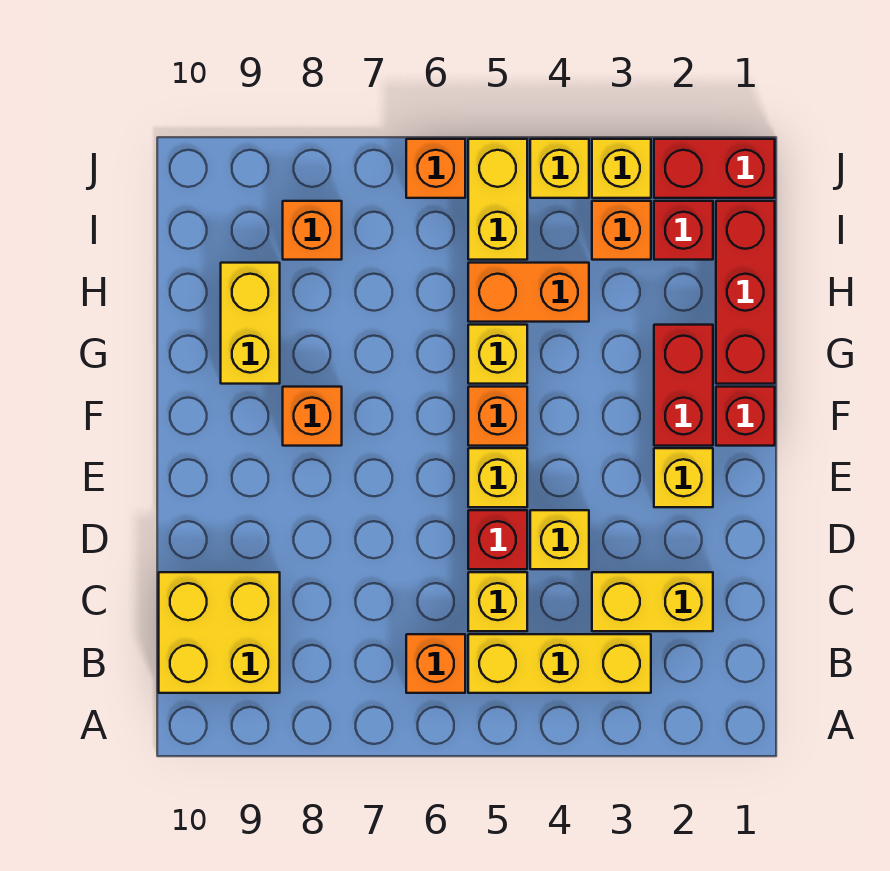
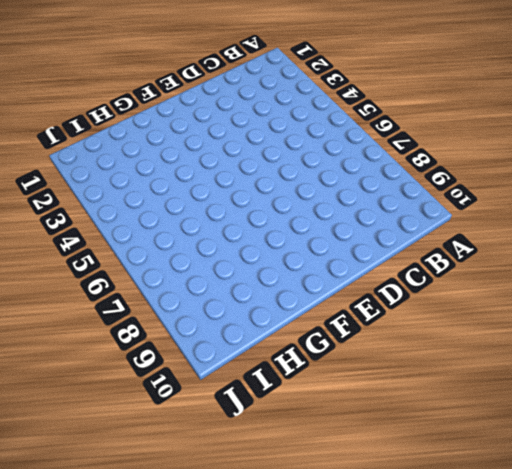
none -> yellow brick B3:B5 level 1
none -> orange brick B6 level 1
none -> yellow brick B9:C10 level 1

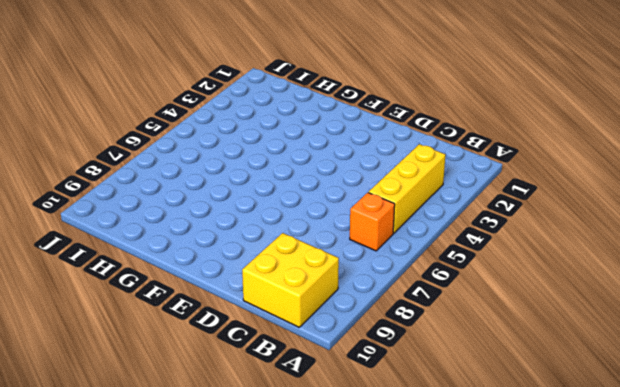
none -> yellow brick C2:C3 level 1
none -> yellow brick C5 level 1
none -> yellow brick D4 level 1

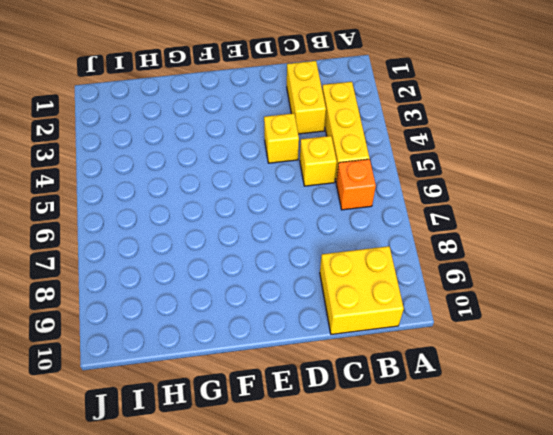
none -> red brick D5 level 1
none -> yellow brick E2 level 1
none -> yellow brick E5 level 1

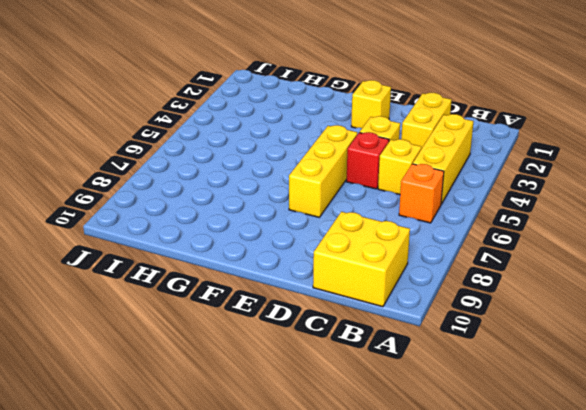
yellow brick E5:E7 level 1 -> yellow brick E5 level 1
none -> red brick F1 level 1
none -> red brick F2:G2 level 1
none -> orange brick F5 level 1

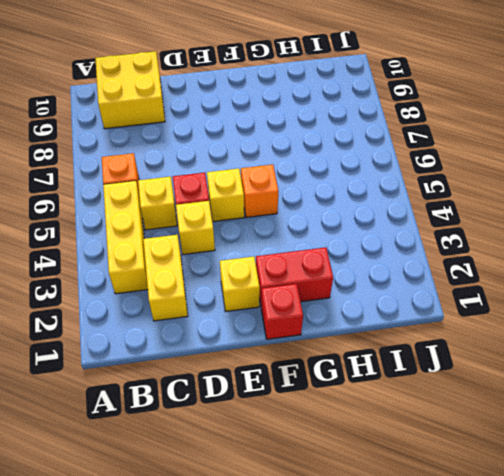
none -> orange brick F8 level 1
none -> red brick G1:I1 level 1
none -> yellow brick G5 level 1

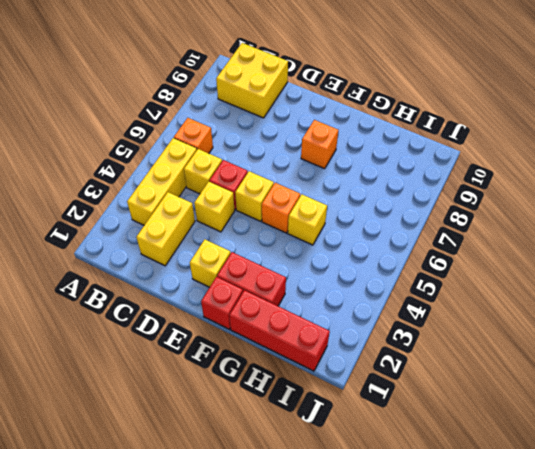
none -> yellow brick G9:H9 level 1
none -> orange brick H4:H5 level 1
none -> red brick I2 level 1

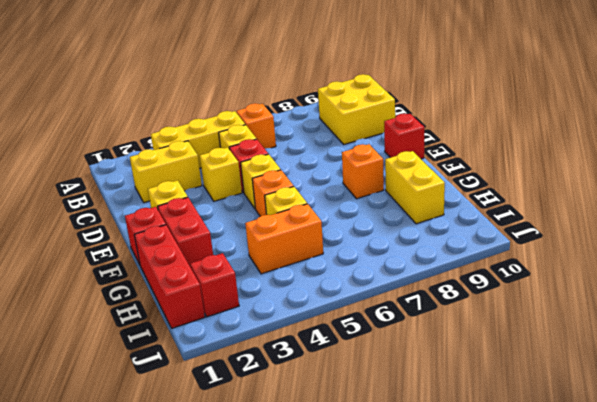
red brick E10 level 1 -> none
none -> orange brick I3 level 1
none -> yellow brick I5:J5 level 1
none -> orange brick I8 level 1

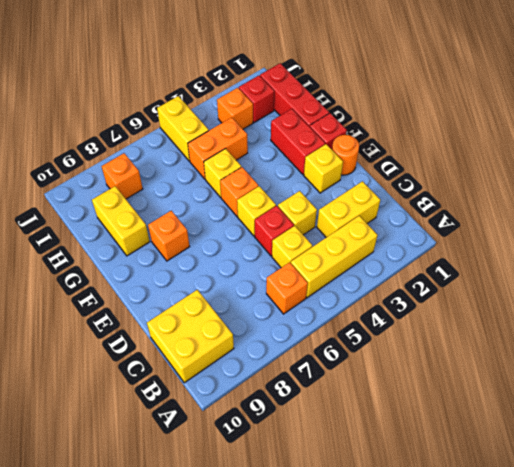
orange round brick E1 level 1 -> none
none -> red brick J1:J2 level 1
none -> yellow brick J3 level 1
none -> yellow brick J4 level 1

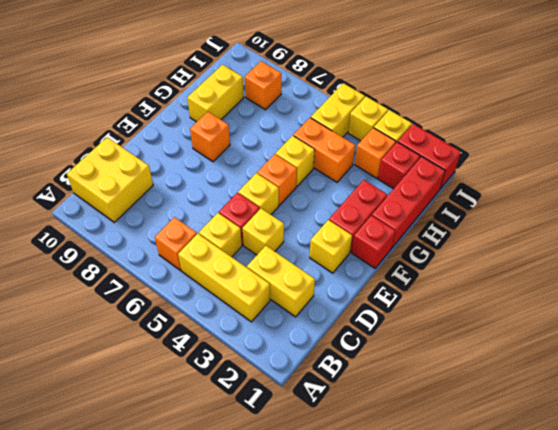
none -> orange brick J6 level 1

